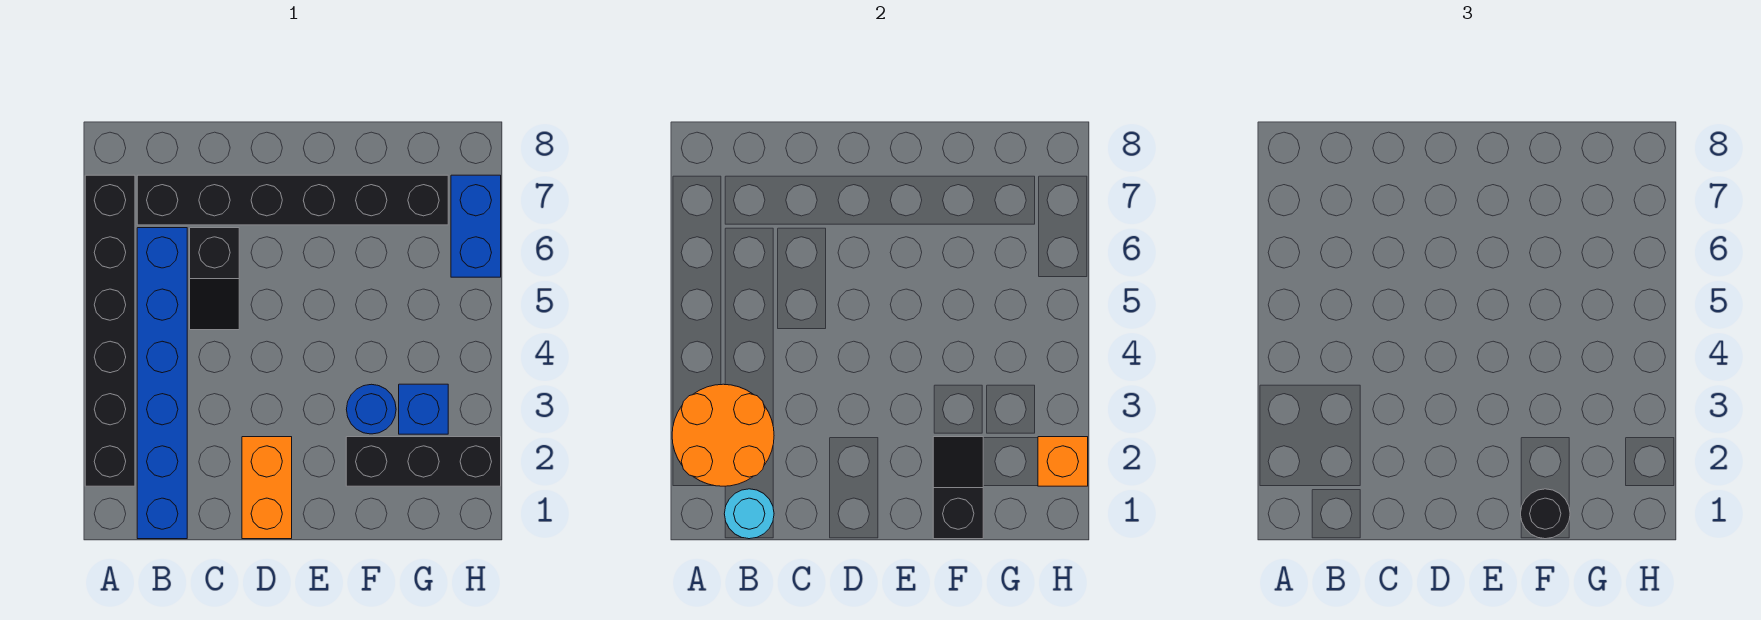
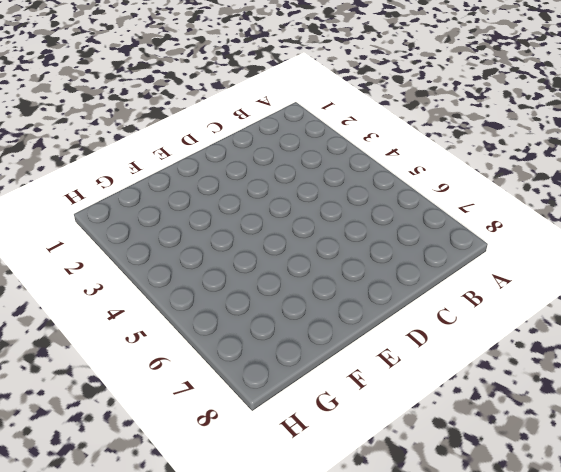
none -> black brick A2:A7 level 1
none -> blue brick B1:B6 level 1
none -> black brick B7:G7 level 1

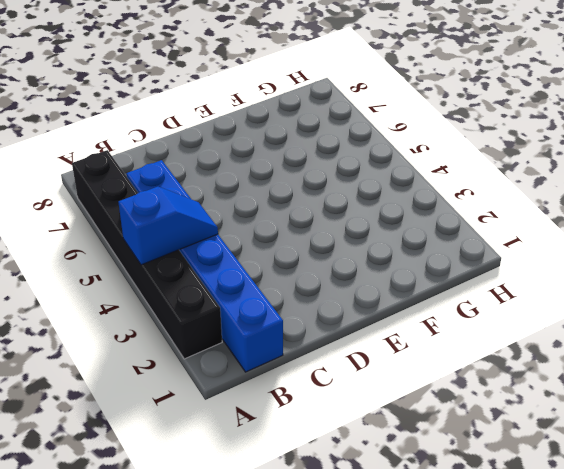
blue slope A4:B4 level 2 top A -> none
none -> black brick B7:G7 level 1
none -> black slope C5:C6 level 1 top 6
none -> orange brick D1:D2 level 1

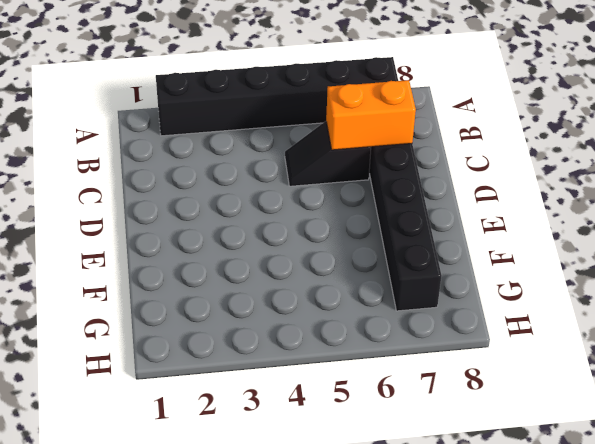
orange brick C6:C7 level 2 -> orange brick D1:D2 level 1
none -> blue brick B1:B6 level 1
none -> black brick F2:H2 level 1
none -> blue round brick F3 level 1

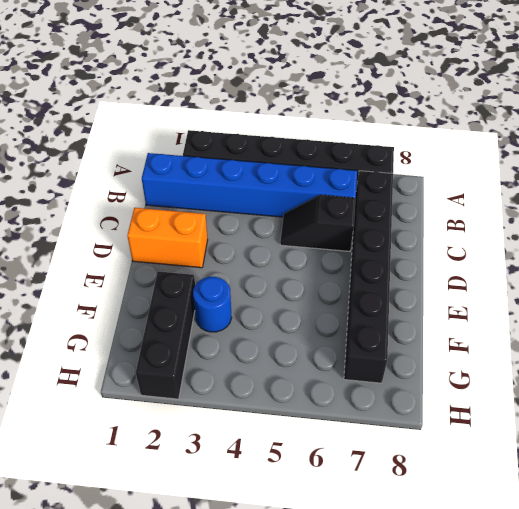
none -> blue brick G3 level 1
none -> blue brick H6:H7 level 1
none -> orange round brick A2:B3 level 2

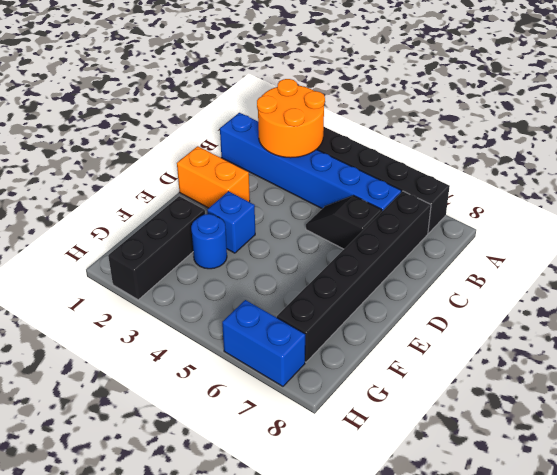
blue brick E3 level 1 -> blue brick G3 level 1
none -> cyan round brick B1 level 2
none -> black slope F1:F2 level 2 top 1
none -> orange brick H2 level 2

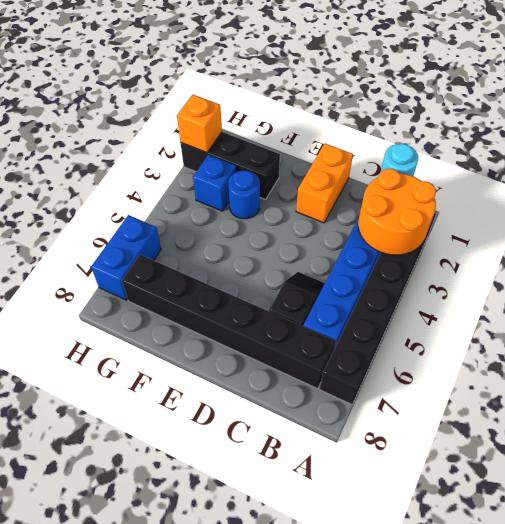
none -> black slope F1:F2 level 2 top 1
none -> black round brick F1 level 3

